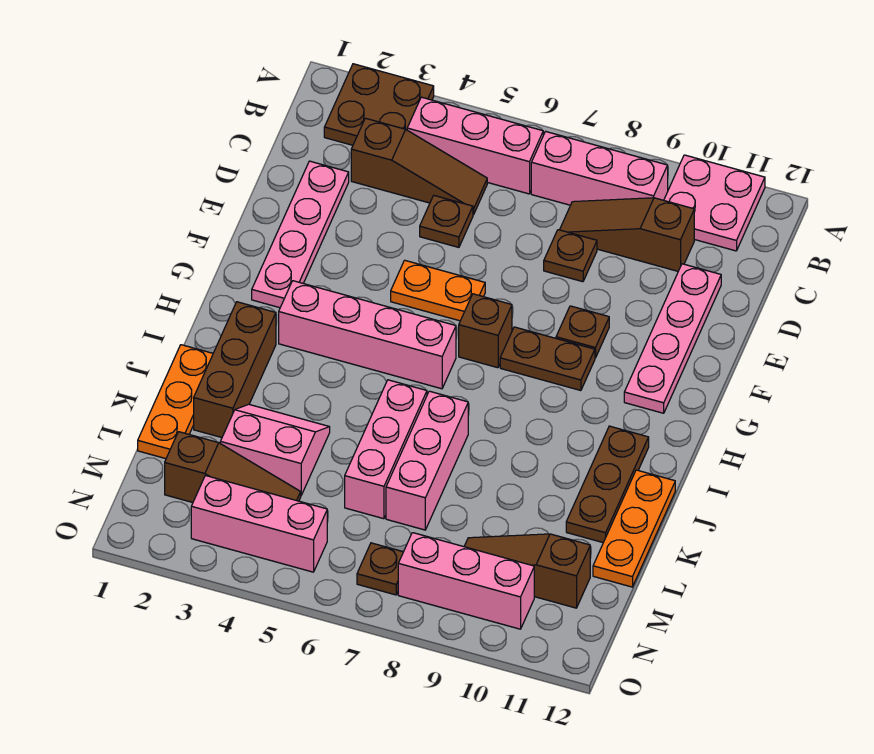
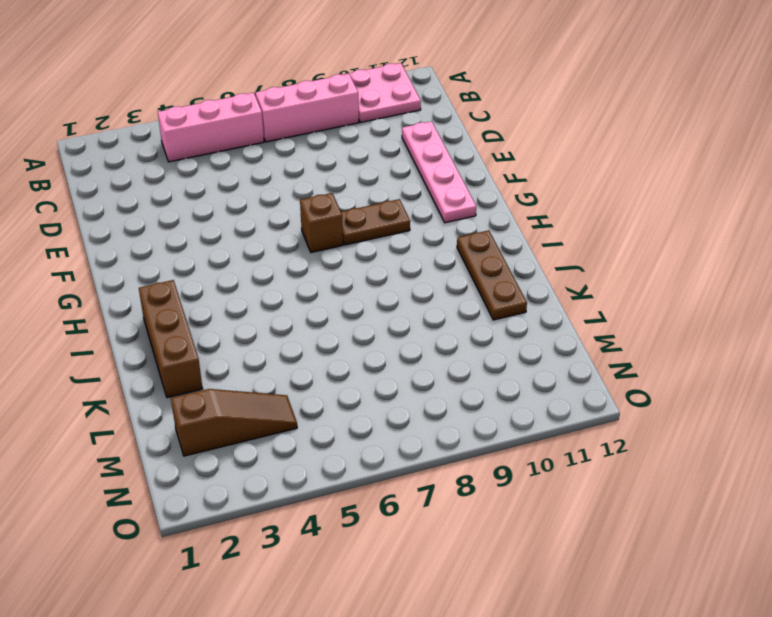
none -> brown plate A2:B3 level 1
none -> brown slope C3:C5 level 1 top 3
none -> brown slope C8:C10 level 1 top 10

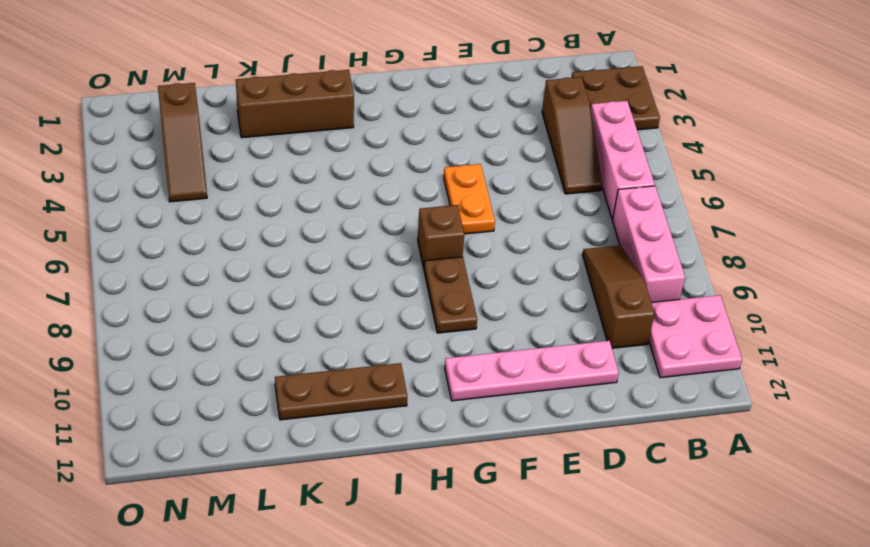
none -> pink plate D2:G2 level 1
none -> brown plate D5 level 1
none -> brown plate D8 level 1

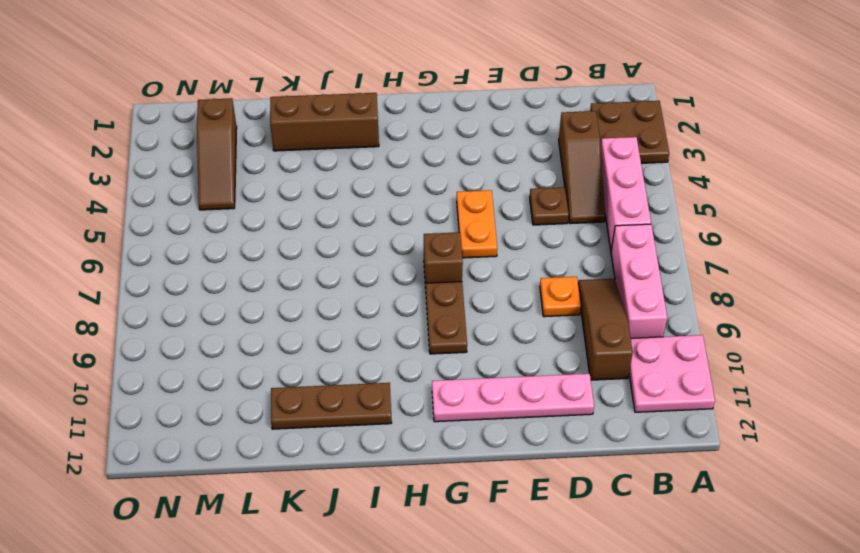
orange plate D8 level 1 -> brown plate D8 level 1
none -> pink plate D2:G2 level 1
none -> brown plate F9 level 1
none -> pink brick H3:H6 level 1

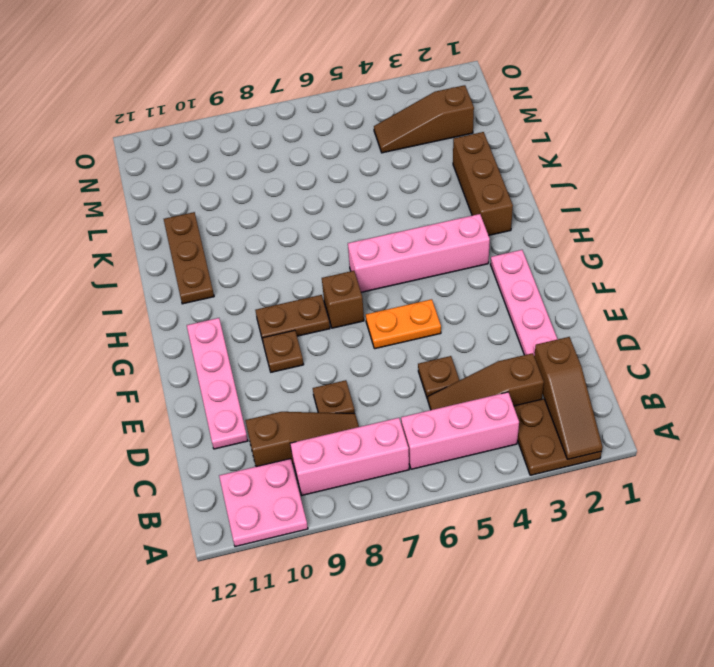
brown slope A2:C2 level 2 top C -> brown slope M9:M11 level 1 top 11
none -> orange plate J1:L1 level 1
none -> pink brick J6:L6 level 1
none -> pink brick J7:L7 level 1

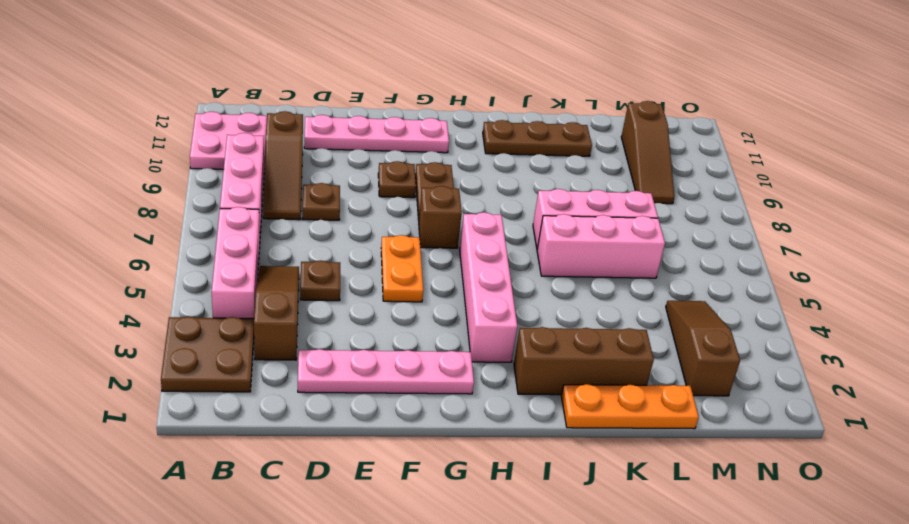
none -> orange plate J12:L12 level 1
none -> pink slope K3:L4 level 1 top L
none -> pink brick N3:N5 level 1

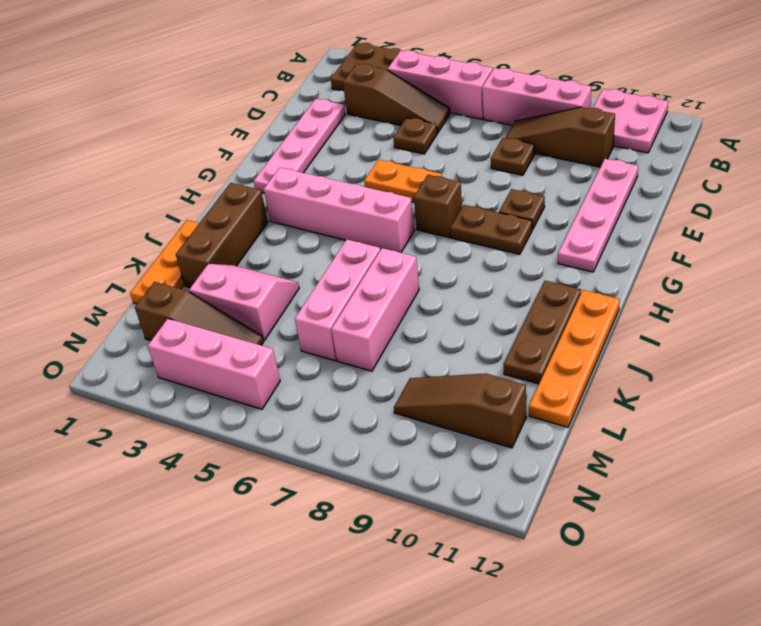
orange plate I12:L12 level 1 -> orange plate J12:L12 level 1
none -> brown plate N7 level 1
none -> pink brick N8:N10 level 1

